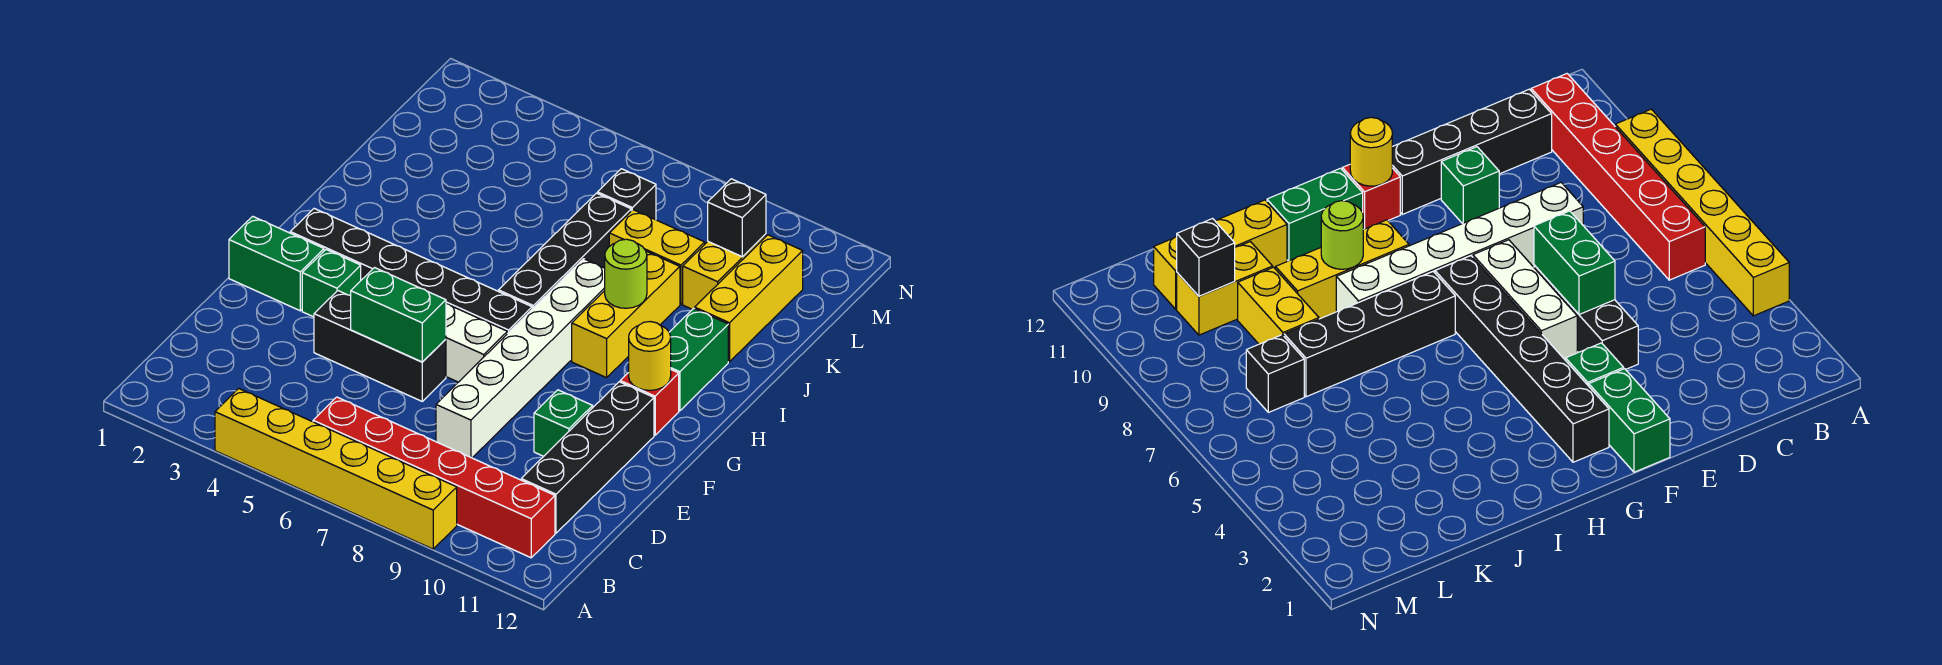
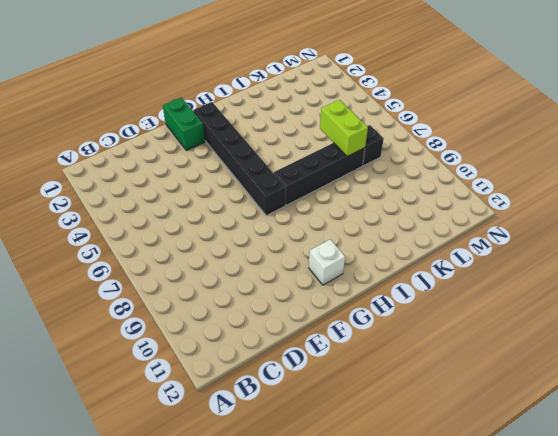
white brick G11 level 1 -> red brick G11 level 1
lime brick K6:K7 level 2 -> none
none -> yellow brick A4:A9 level 1
none -> red brick B6:B11 level 1
none -> black brick C11:F11 level 1

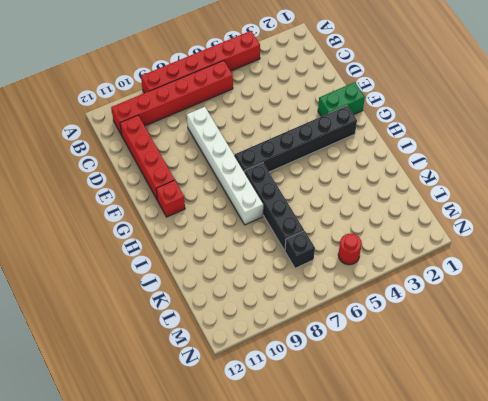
red brick A4:A9 level 1 -> yellow brick A4:A9 level 1
red brick C11:F11 level 1 -> black brick C11:F11 level 1
red round brick M5 level 1 -> none
none -> black brick E4:E6 level 1
none -> green brick E10 level 1
none -> green brick F3 level 1

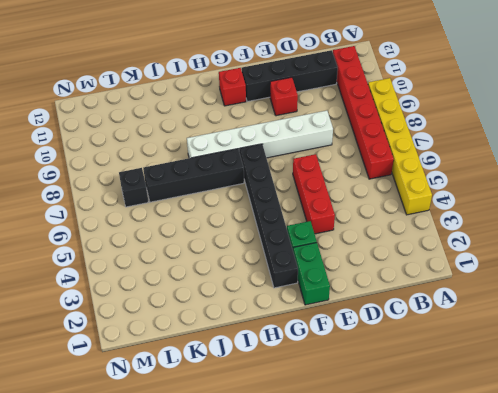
red brick E4:E6 level 1 -> black brick E4:E6 level 1
red brick E10 level 1 -> green brick E10 level 1
none -> white brick F5:F7 level 1
none -> yellow brick H9:J9 level 1
none -> green brick H11:I11 level 1

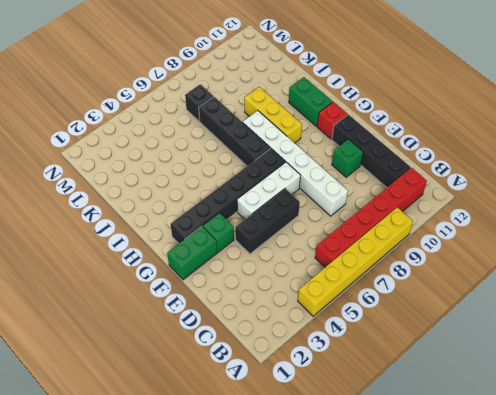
none -> yellow brick J11:L11 level 1
none -> yellow brick K8:K9 level 1
none -> yellow brick K10:L10 level 1

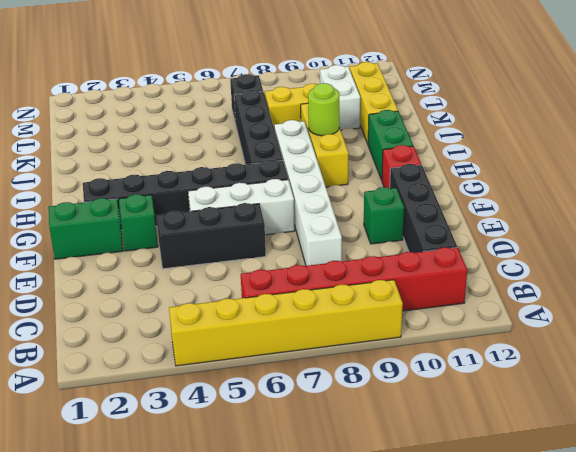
white brick K10:L10 level 1 -> yellow brick K10:L10 level 1
none -> green brick E5:E6 level 2
none -> yellow round brick G11 level 2
none -> black brick L10 level 2

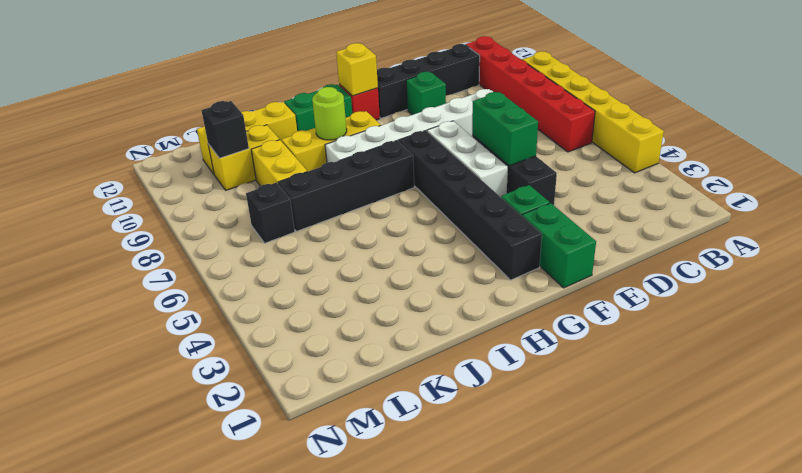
yellow brick G11 level 2 -> yellow round brick G11 level 2

